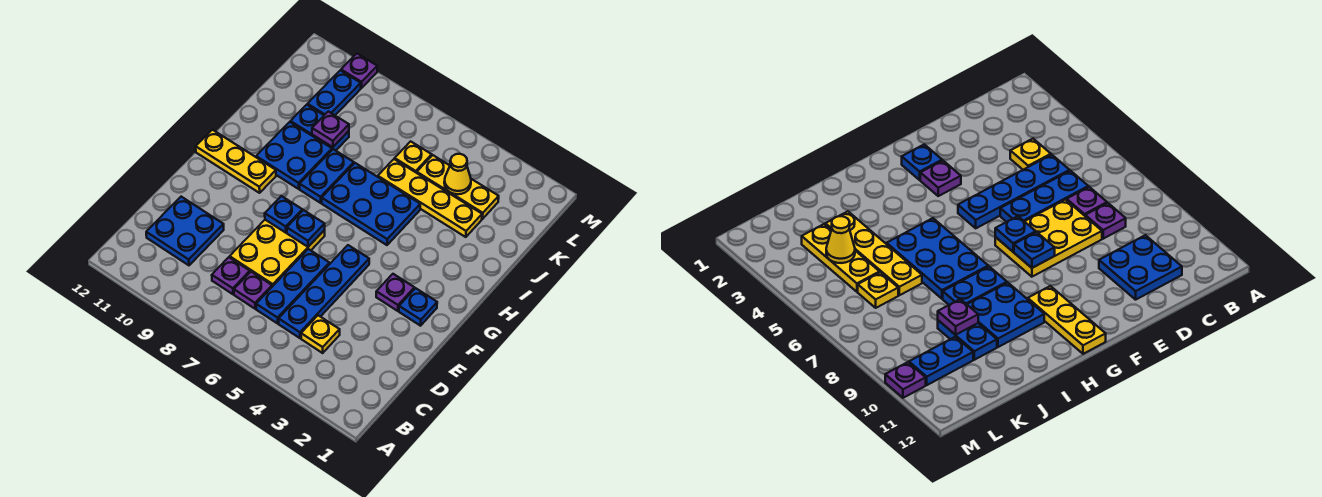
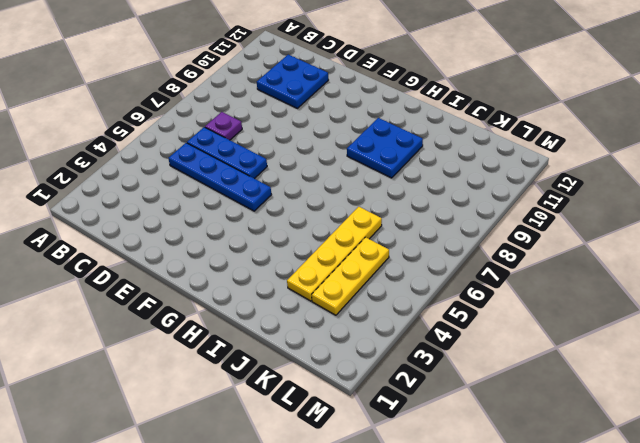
none -> yellow plate C4 level 1
none -> purple plate C8 level 1
none -> yellow plate D7:F8 level 1

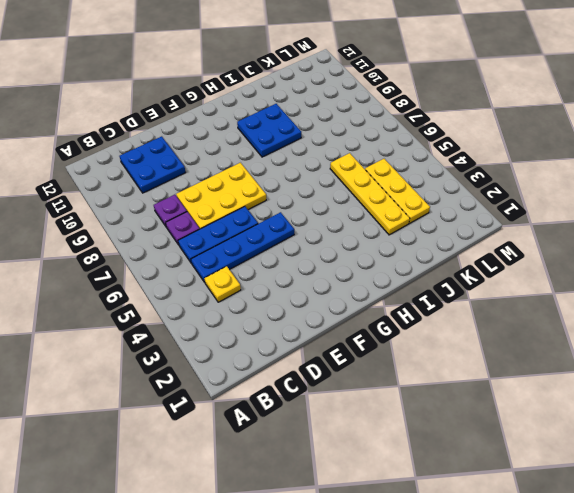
none -> blue plate F2 level 1
none -> purple plate F3 level 1
none -> yellow plate G10:G12 level 1

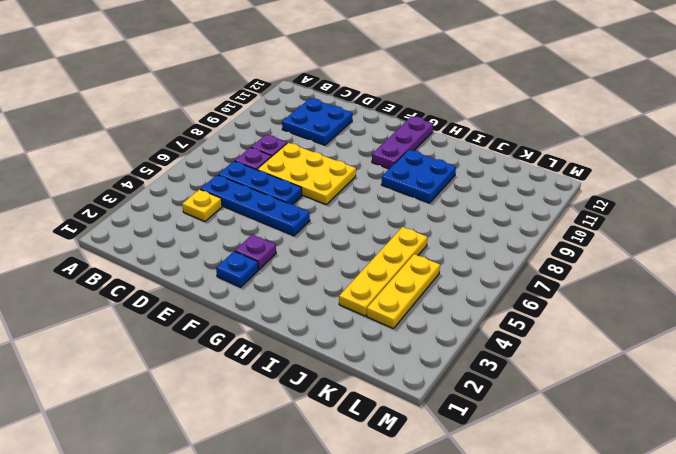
purple plate G10:G12 level 1 -> yellow plate G10:G12 level 1
none -> blue plate H5:I7 level 1
none -> blue plate H8:I8 level 1
none -> blue plate J9:J10 level 1

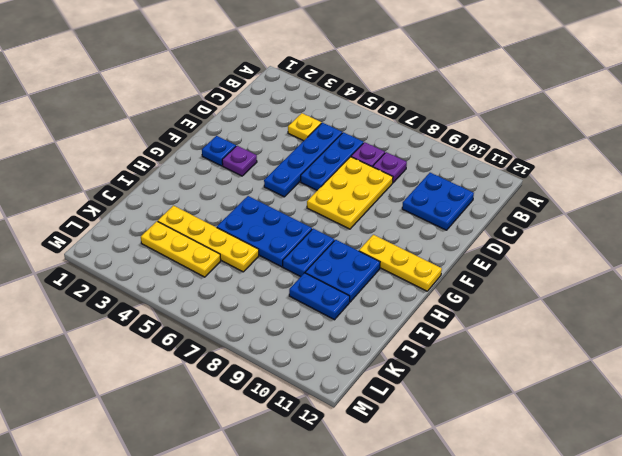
none -> yellow plate K6 level 1
none -> blue plate K10:L10 level 1
none -> purple plate M10 level 1

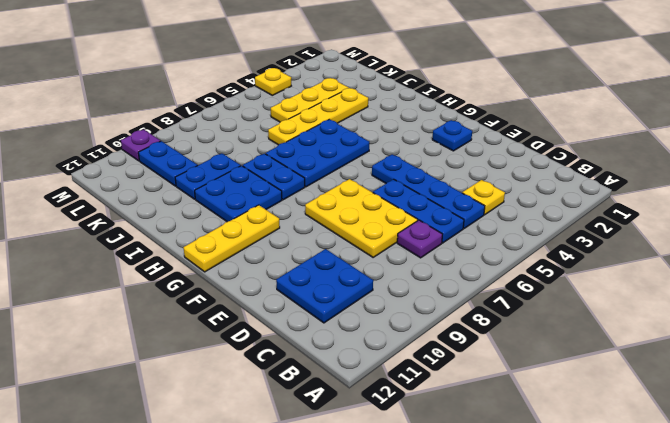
yellow plate M4 level 1 -> yellow plate K6 level 1
none -> purple plate C8 level 1
none -> purple plate F3 level 1
none -> blue plate F7 level 2

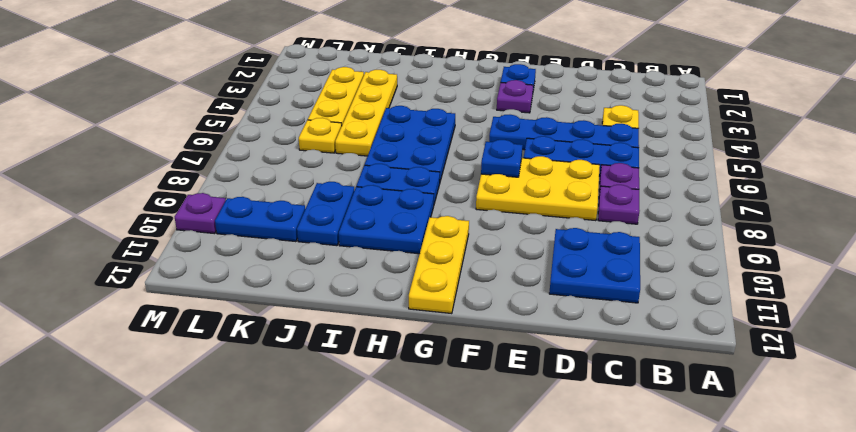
none -> blue plate F8 level 2
none -> purple plate J9 level 2
none -> yellow cone K4 level 2

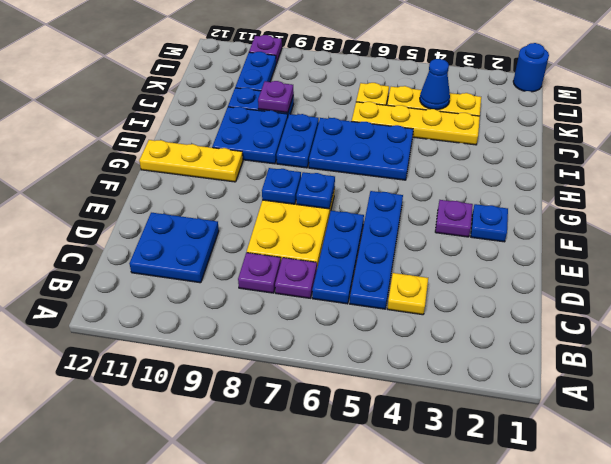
blue cone K4 level 2 -> yellow cone K4 level 2
blue round brick M1 level 1 -> none

